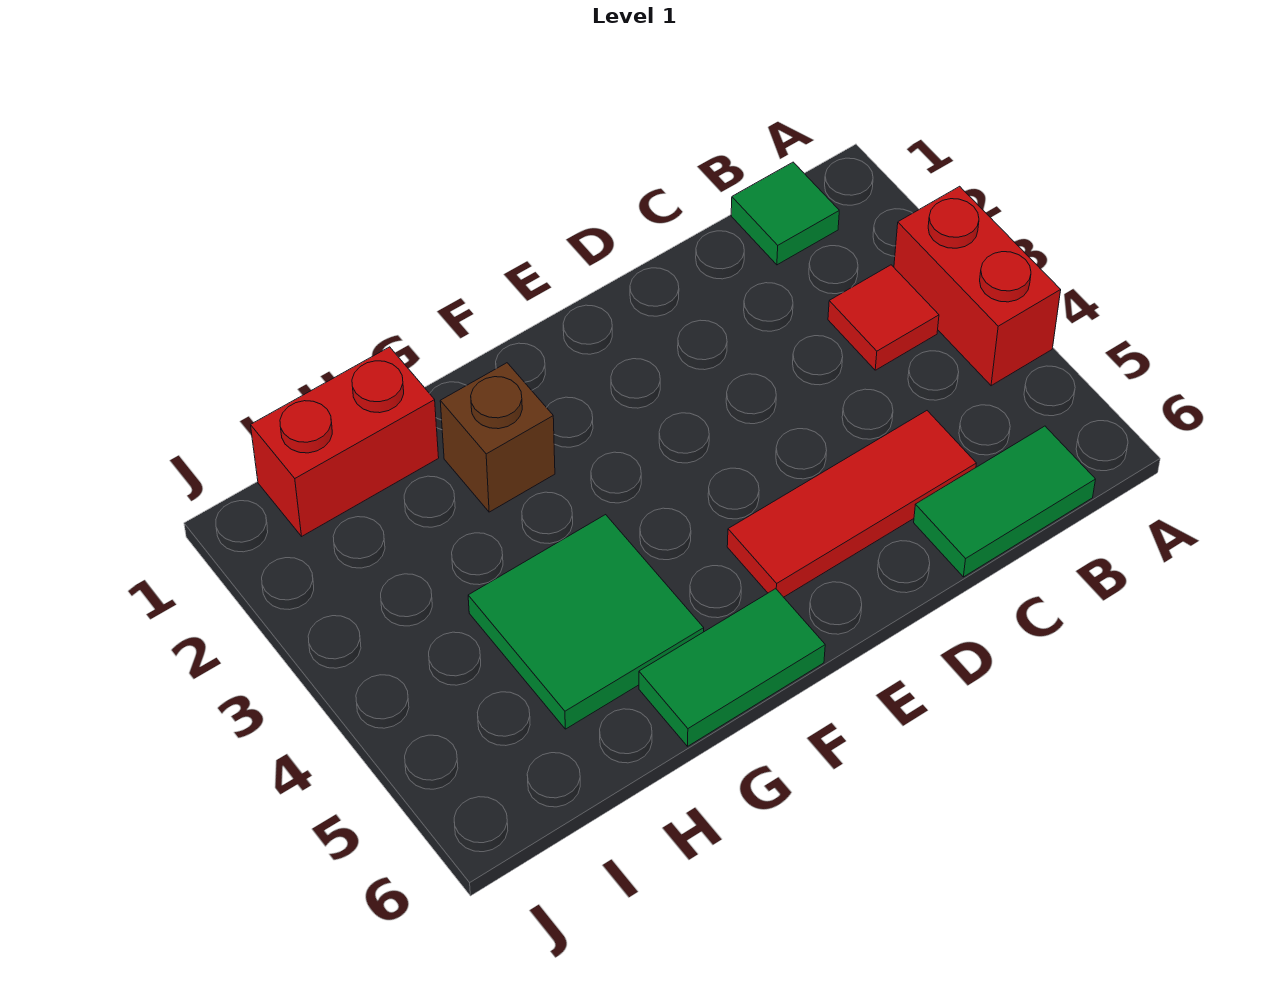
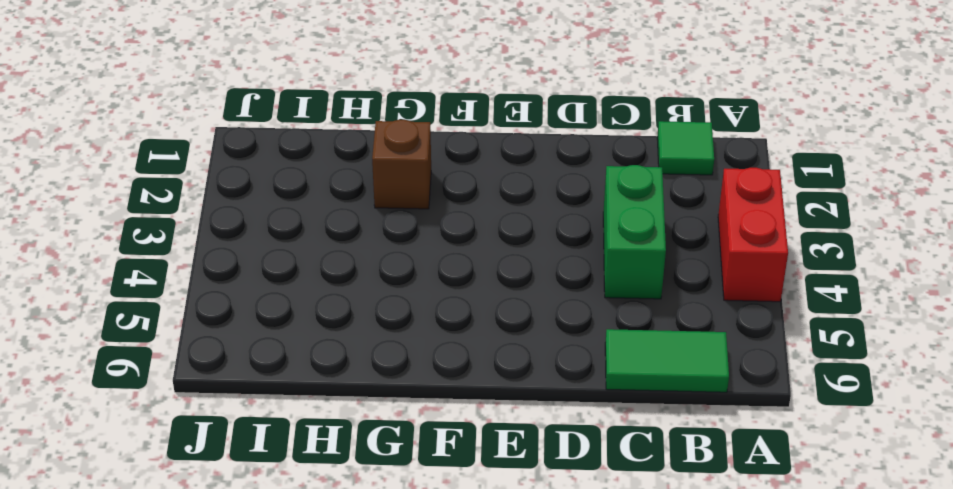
green brick C3:C4 level 1 -> none
none -> red tile B3 level 1
none -> red tile C5:E5 level 1

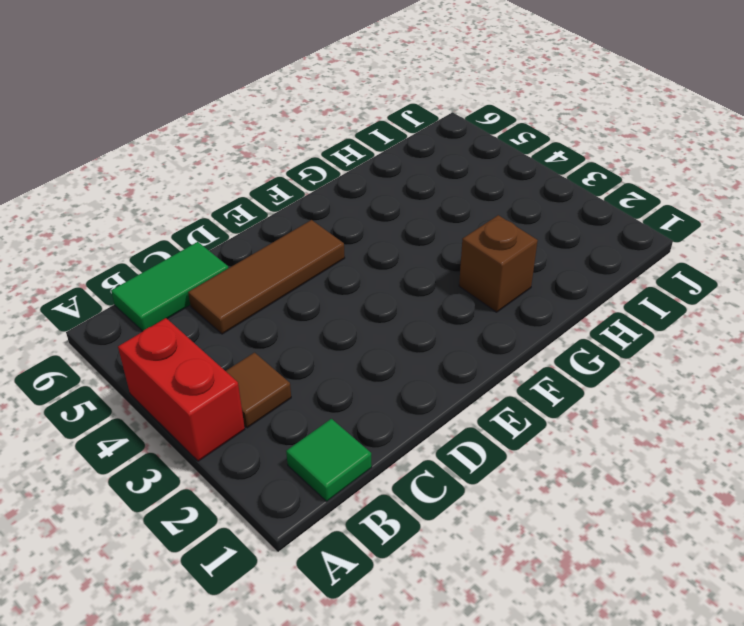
brown tile B3 level 1 -> red tile B3 level 1
brown tile C5:E5 level 1 -> red tile C5:E5 level 1
none -> green tile F6:G6 level 1
none -> green tile G4:H5 level 1

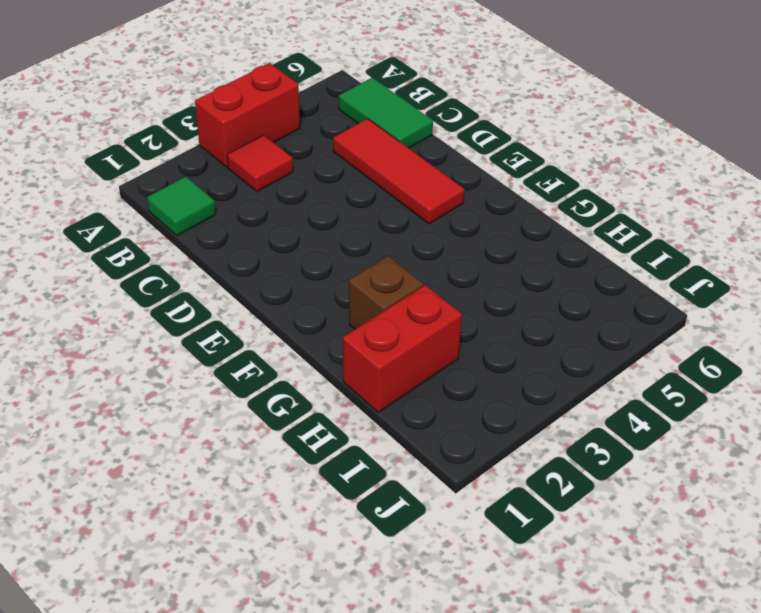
red brick H1:H2 level 1 -> red brick H1:I1 level 1
none -> green tile F6:G6 level 1
none -> green tile G4:H5 level 1

